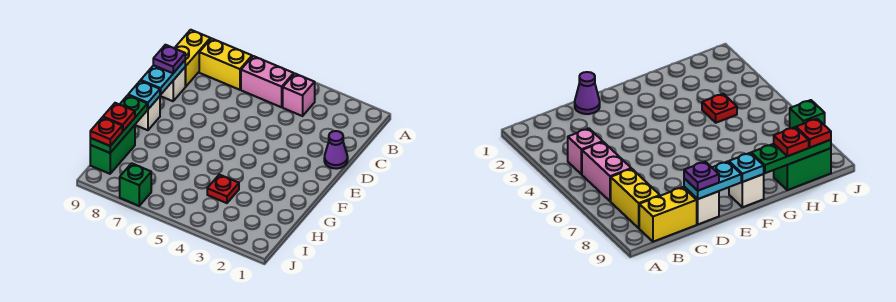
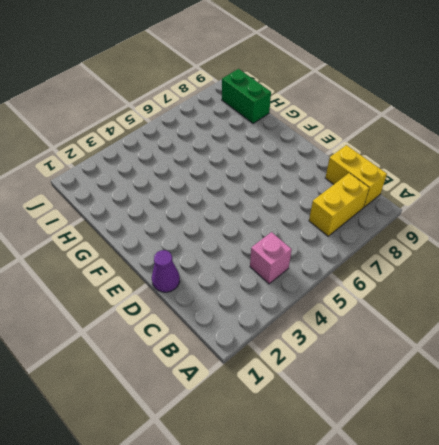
none -> pink brick B5:B6 level 1
none -> white brick D9 level 1
none -> white brick F9 level 1

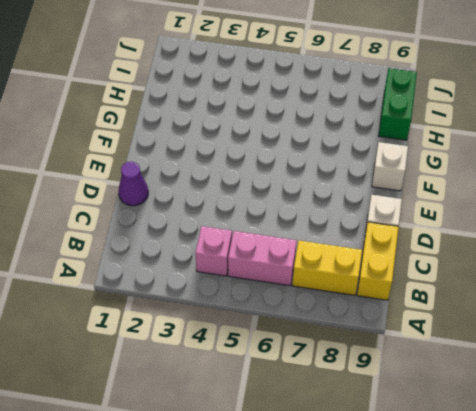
none -> red plate H4 level 1
none -> green brick J7 level 1
none -> cyan plate D9:E9 level 2

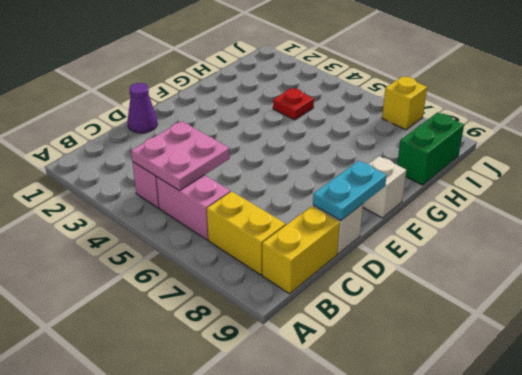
pink plate B4:C5 level 2 -> none
yellow brick J7 level 1 -> green brick J7 level 1
none -> cyan plate F9 level 2
none -> green plate G9:I9 level 2
none -> purple plate D9 level 3

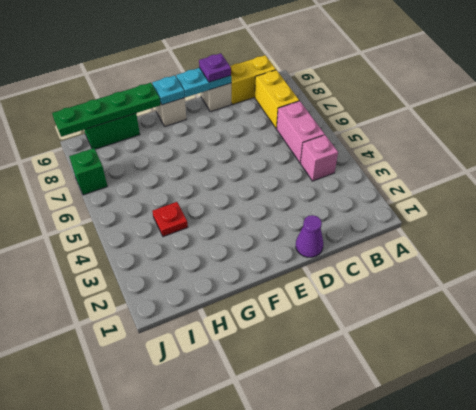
green plate G9:J9 level 2 -> green plate G9:I9 level 2
none -> red plate H9 level 3
none -> red plate I9 level 3

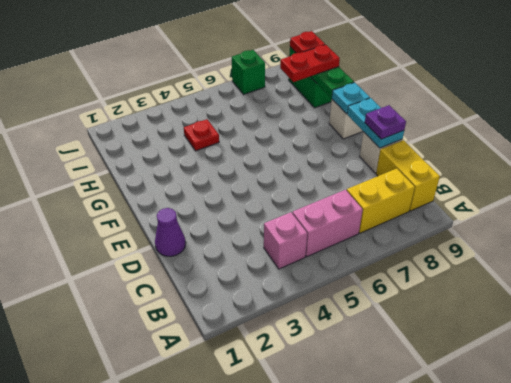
red plate H8:H9 level 3 -> red plate H9 level 3

